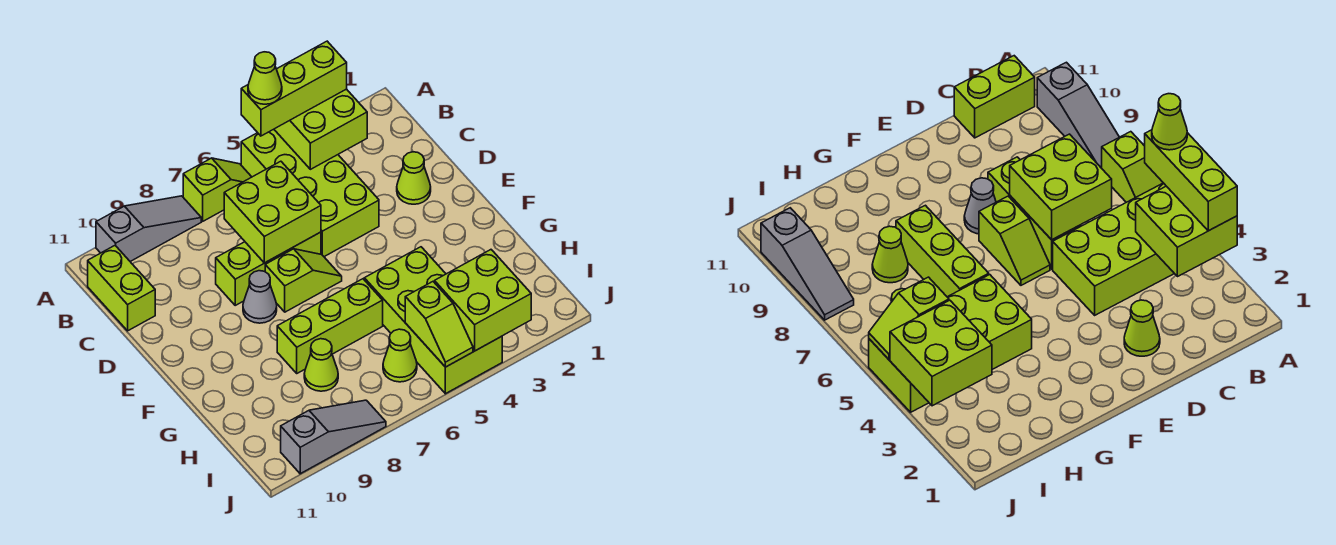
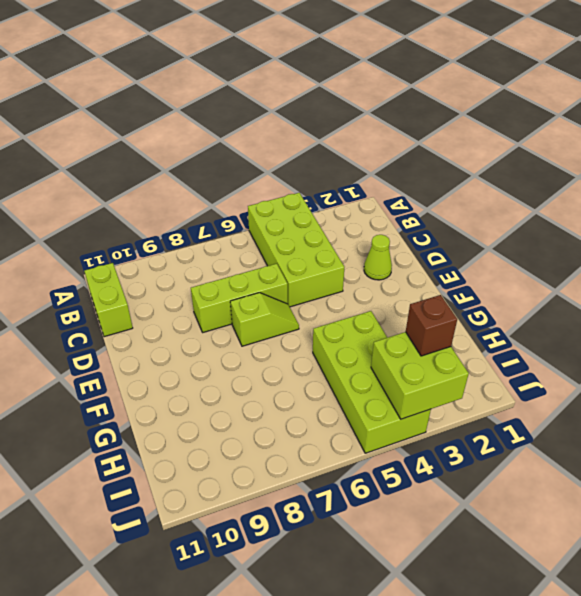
brown brick I3 level 3 -> none
none -> lime slope A6:A7 level 1 top 7
none -> grey slope A8:A10 level 1 top 10
none -> grey cone E8 level 1

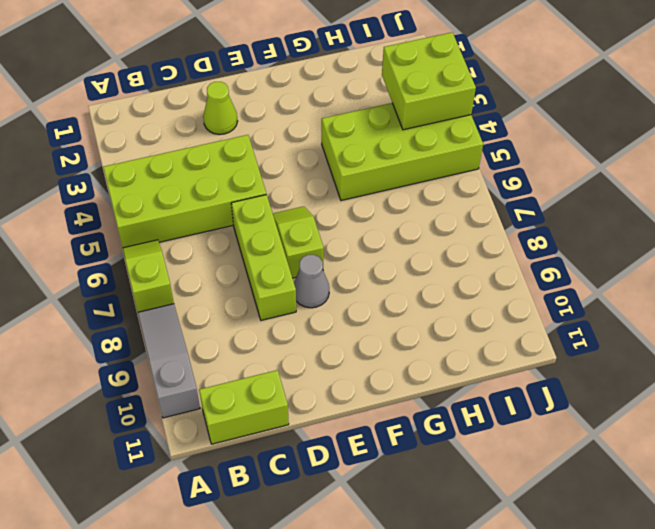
none -> lime brick G6:G8 level 1
none -> lime cone H8 level 1
none -> lime cone I6 level 1

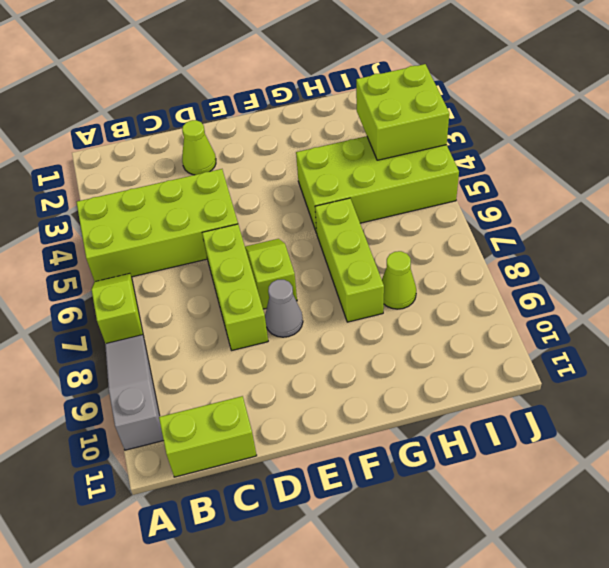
none -> lime cone I6 level 1
none -> grey slope J8:J10 level 1 top 10
none -> lime brick A3:B4 level 2

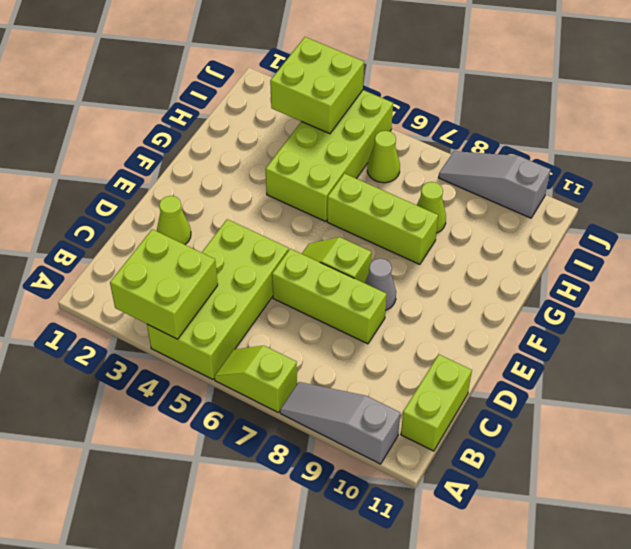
none -> lime brick C6:D7 level 2
none -> lime slope I5:J5 level 2 top I
none -> lime brick A3:A5 level 3

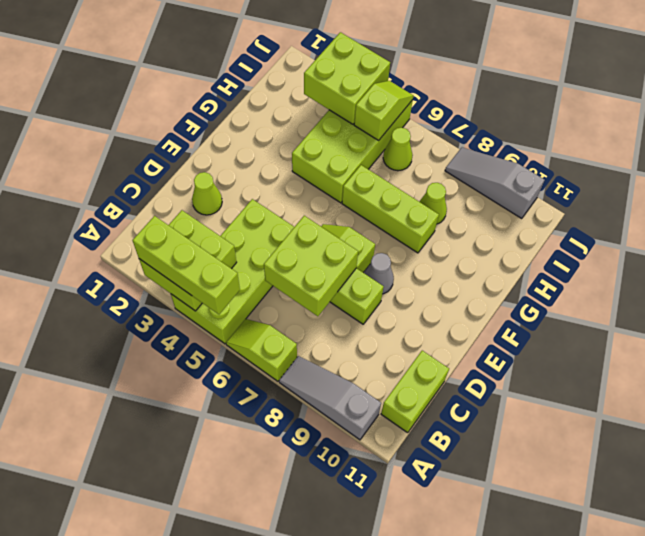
none -> lime cone A5 level 4

